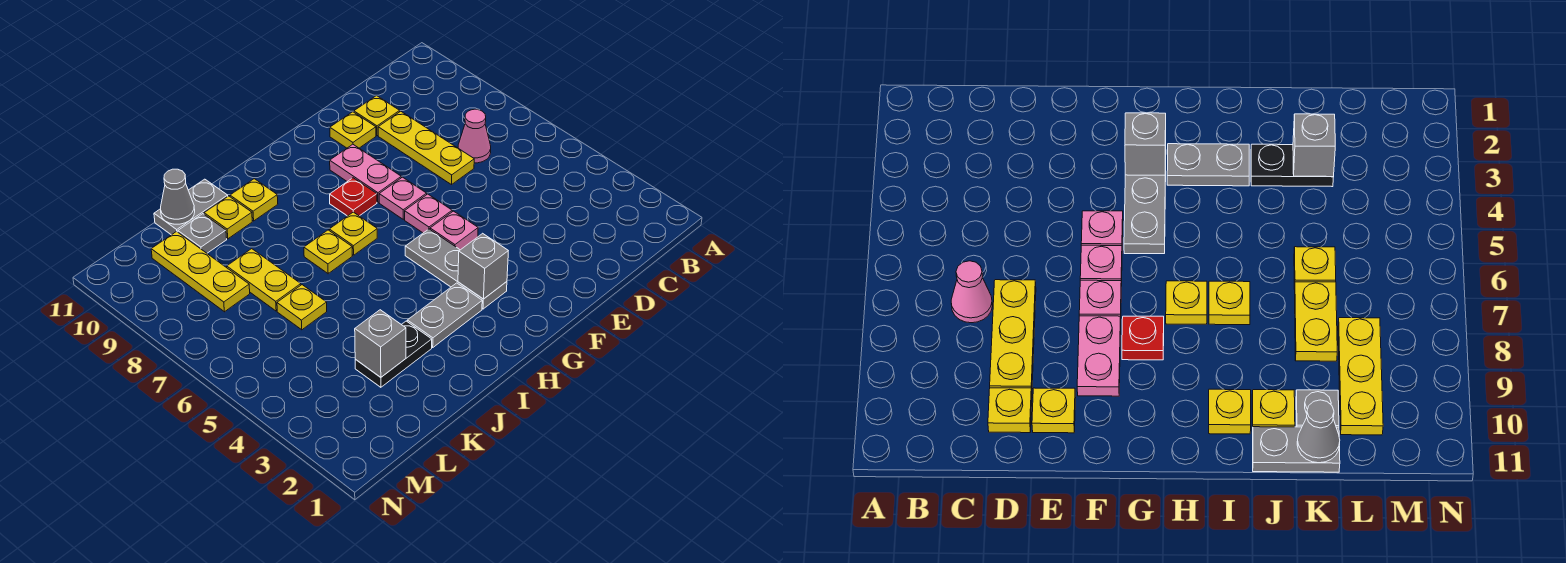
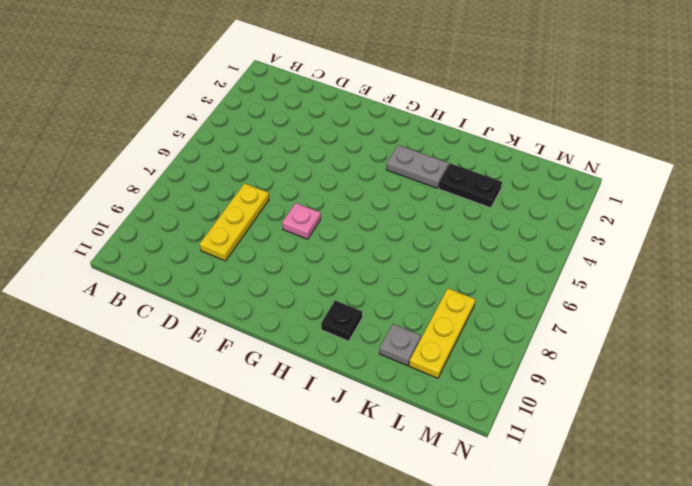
black plate I10 level 1 -> yellow plate I10 level 1
none -> pink cone C7 level 1
none -> yellow plate D10 level 1
none -> yellow plate E10 level 1

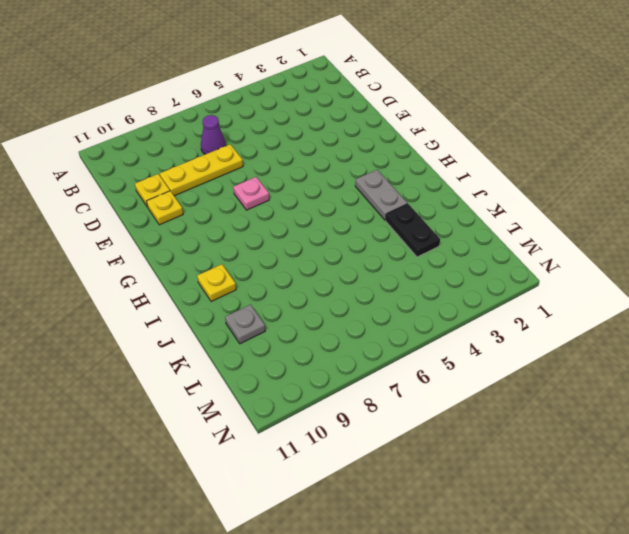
purple cone C7 level 1 -> pink cone C7 level 1
none -> pink plate F5 level 1
none -> pink plate F6 level 1
none -> pink plate F8:F9 level 1

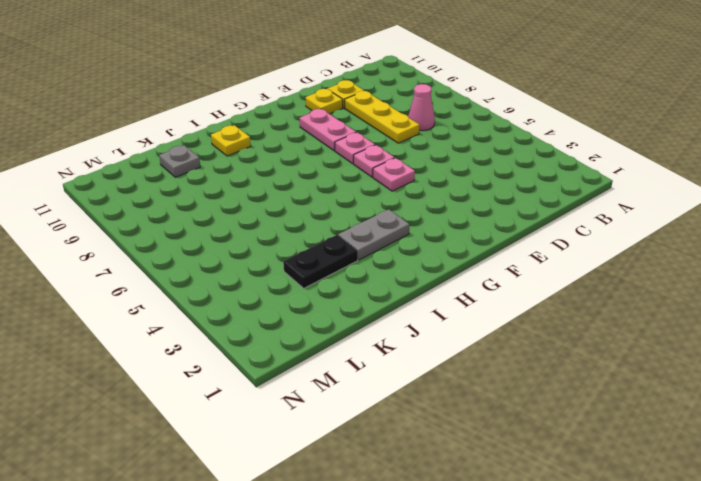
none -> grey plate G3:G5 level 1
none -> red plate G8 level 1
none -> yellow plate H7 level 1

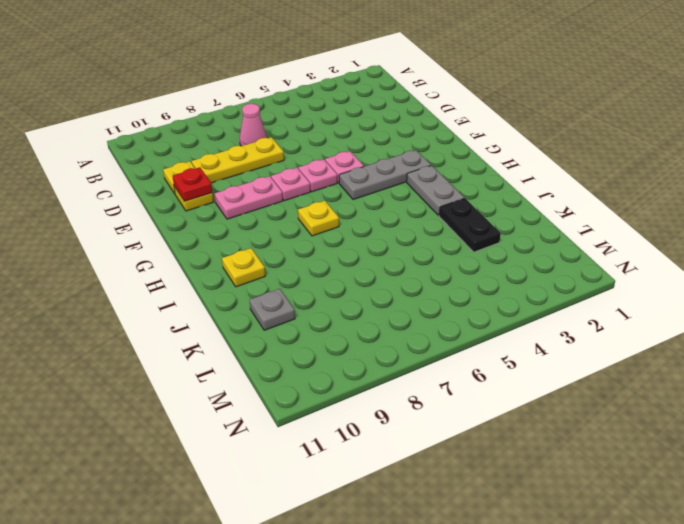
red plate E10 level 2 -> red plate G8 level 1
none -> yellow plate I7 level 1
none -> yellow plate J10 level 1
none -> grey plate J11:K11 level 1

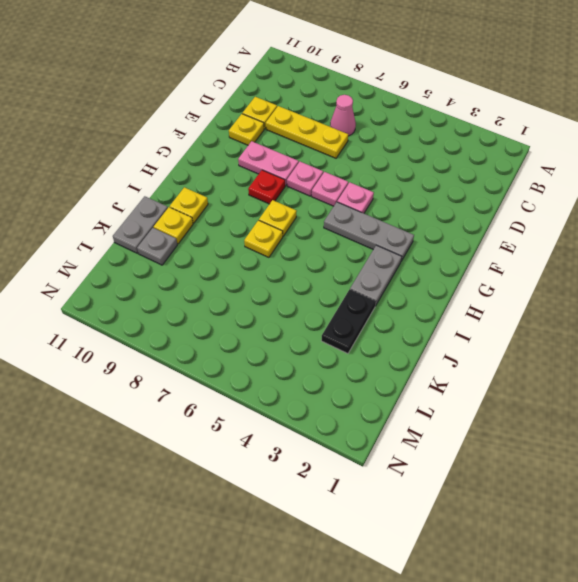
none -> yellow plate K6 level 1
none -> yellow plate K7:K8 level 1
none -> yellow plate L8:L10 level 1

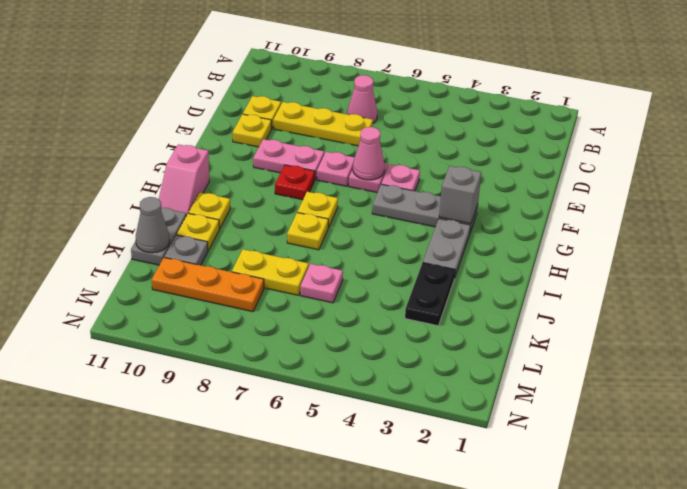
pink cone F6 level 2 -> none
pink slope H11:I11 level 1 top H -> none
pink plate K6 level 1 -> yellow plate K6 level 1
orange plate L8:L10 level 1 -> yellow plate L8:L10 level 1
none -> grey brick K3 level 2

